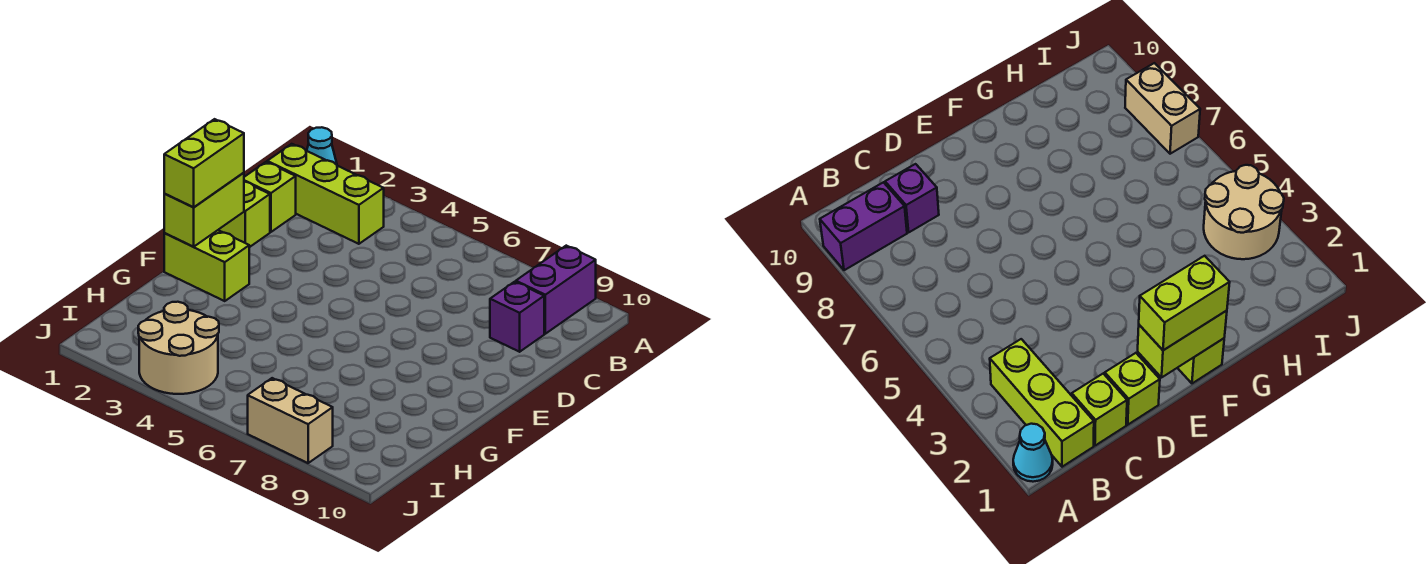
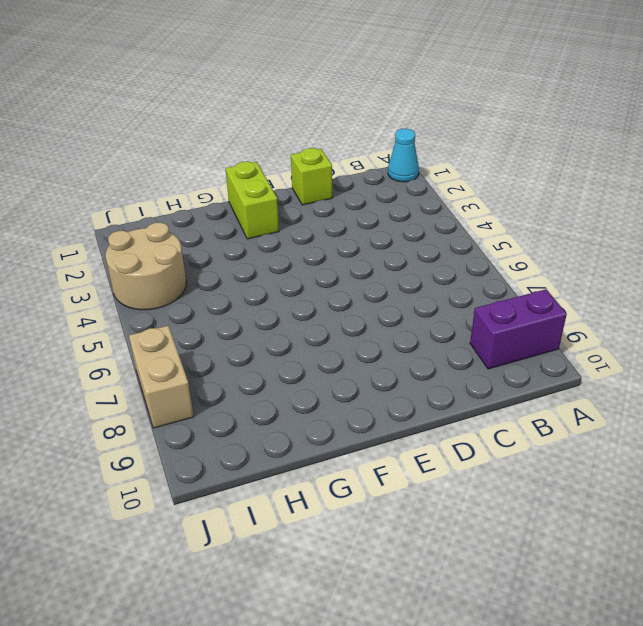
none -> lime brick B1:B3 level 1
none -> lime brick C1 level 1

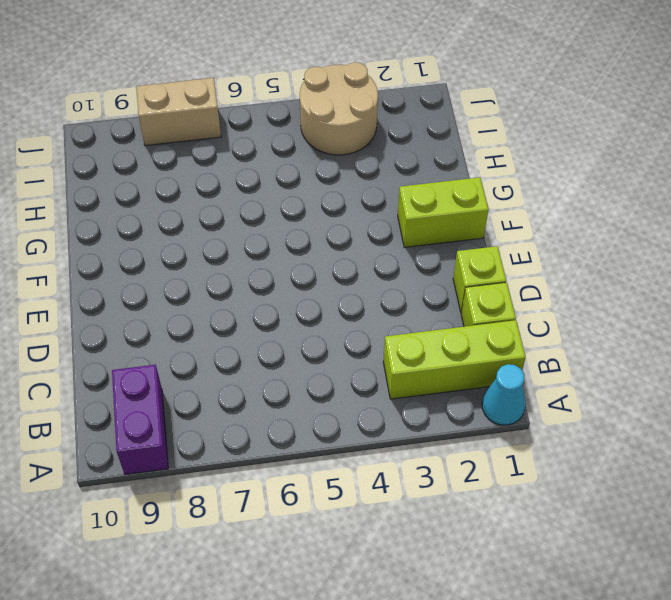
none -> purple brick C9 level 1
none -> lime brick E1:F1 level 2

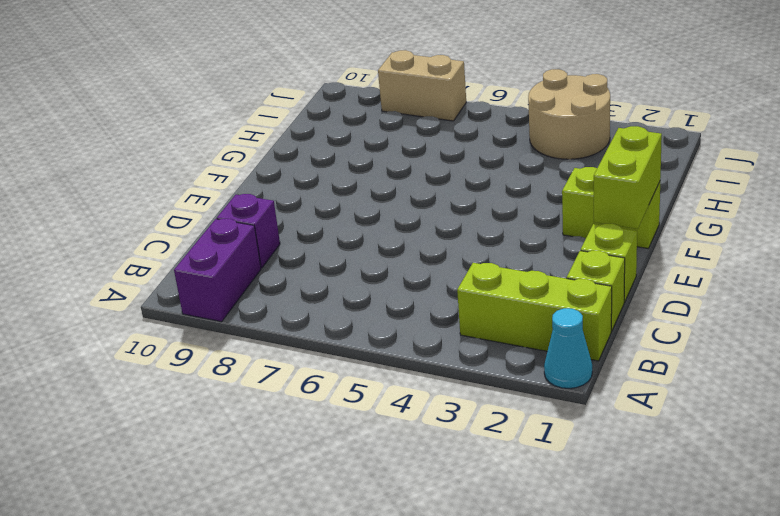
none -> lime brick E1:F1 level 3

